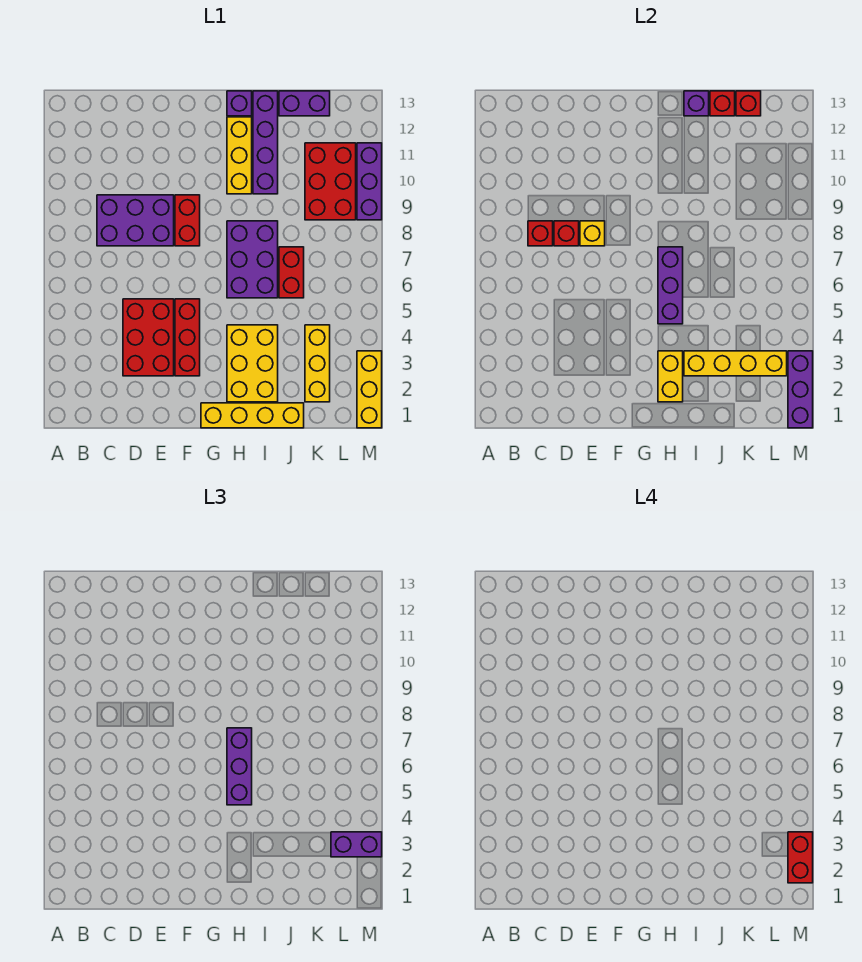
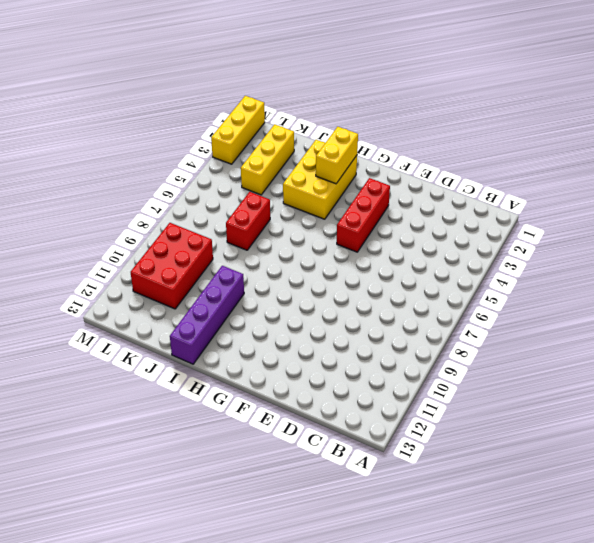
none -> purple brick C8:E9 level 1
none -> red brick D3:E5 level 1
none -> red brick F8:F9 level 1

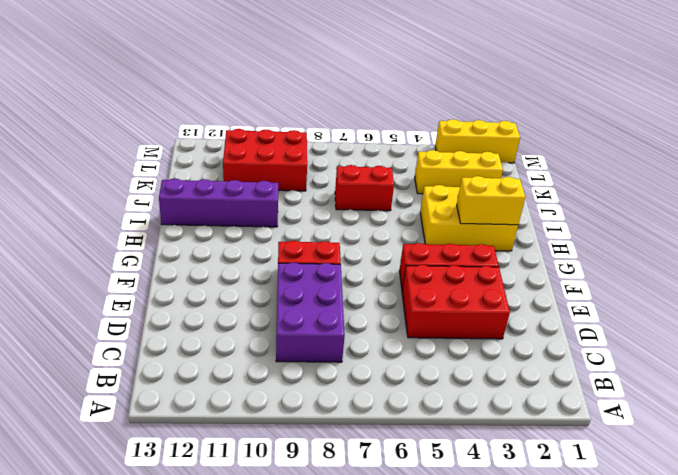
none -> yellow brick G1:J1 level 1
none -> purple brick H6:I8 level 1
none -> yellow brick H10:H12 level 1

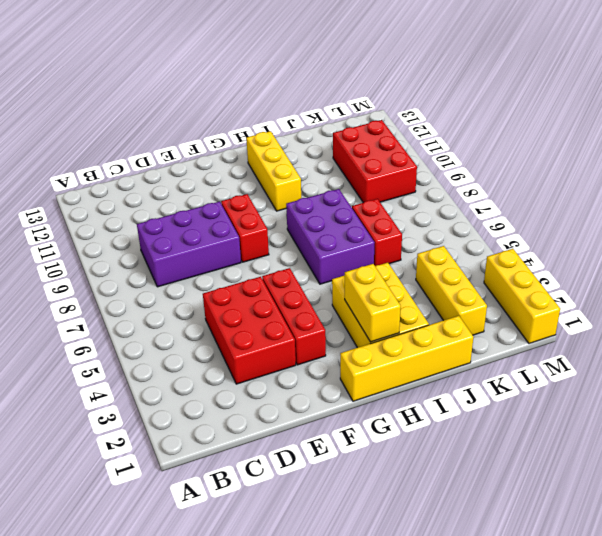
none -> purple brick H13 level 1
none -> purple brick I10:I13 level 1
none -> purple brick J13:K13 level 1

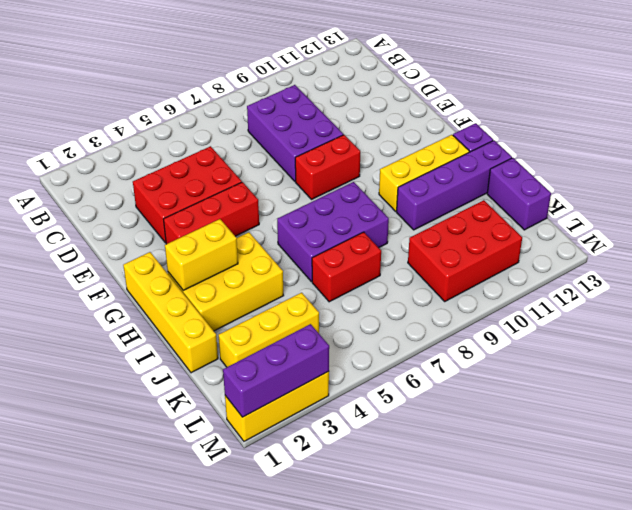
none -> purple brick M9:M11 level 1
none -> red brick C8 level 2
none -> red brick D8 level 2

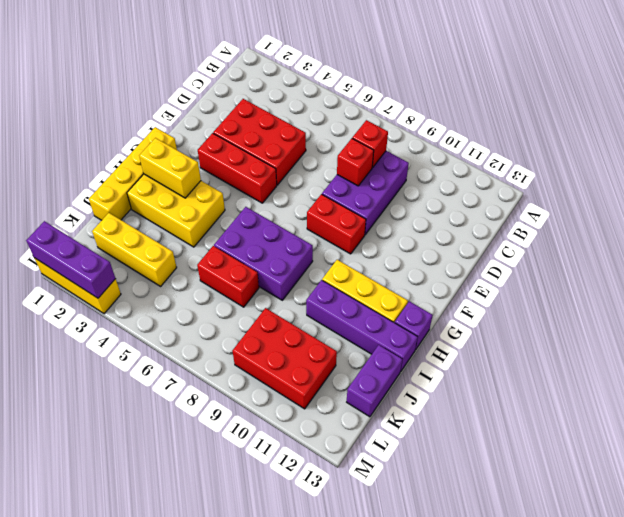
none -> purple brick M9:M11 level 1
none -> yellow brick E8 level 2
none -> purple brick H5:H7 level 2

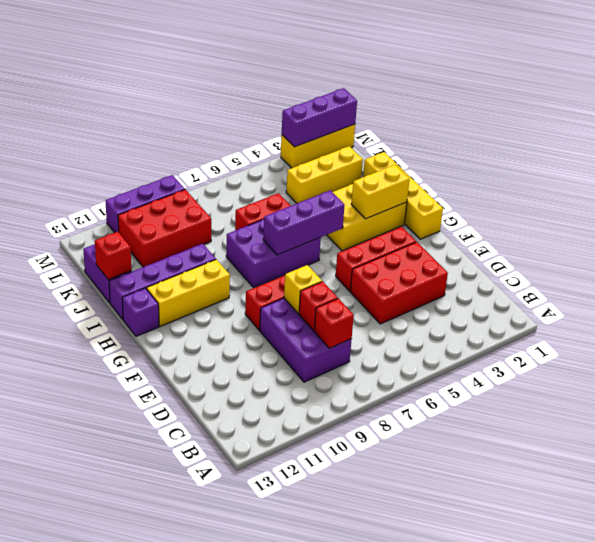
none -> yellow brick I3:L3 level 2
none -> purple brick I13 level 2
none -> red brick K13 level 2

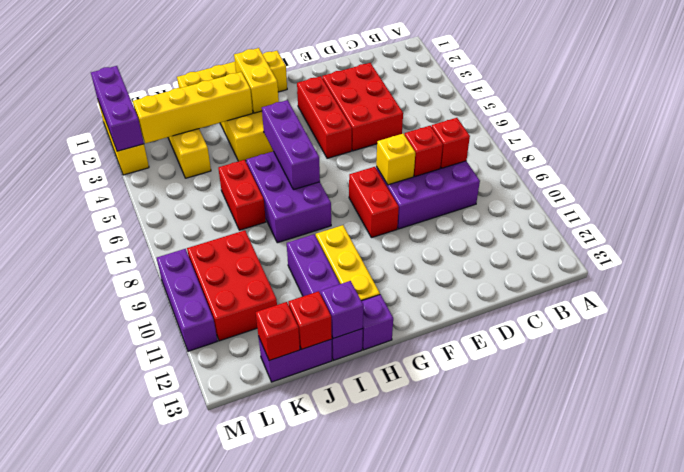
none -> purple brick H5:H7 level 3
none -> purple brick L3:M3 level 3
none -> red brick M2:M3 level 4

